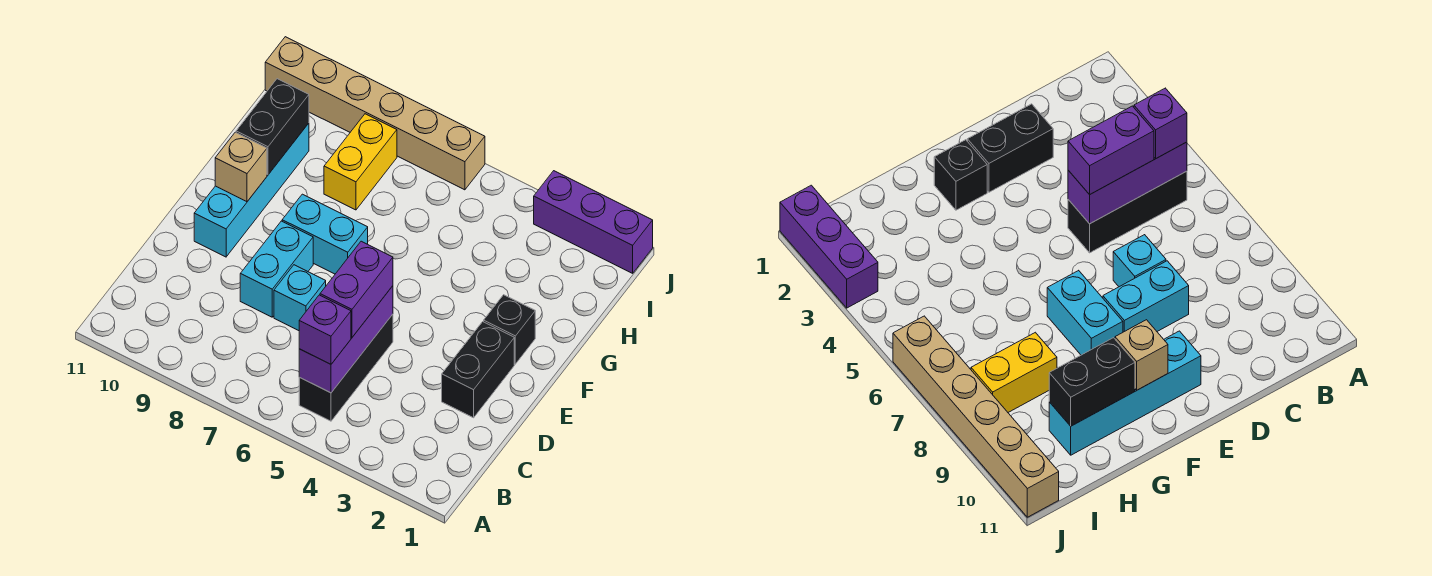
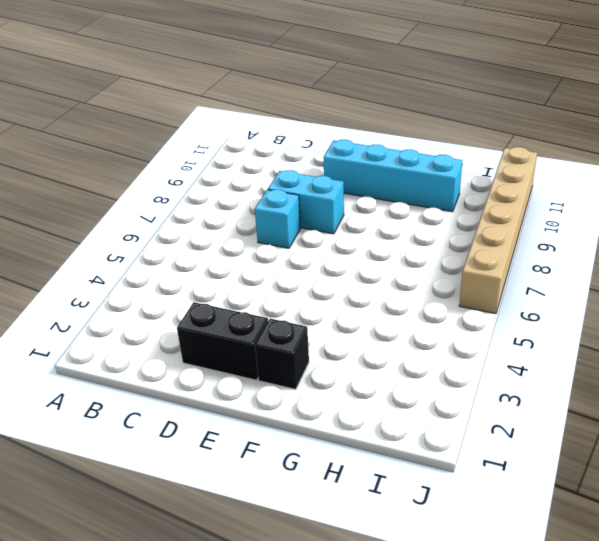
none -> black brick B5:D5 level 1
none -> cyan brick F7:F8 level 1
none -> yellow brick H8:I8 level 1

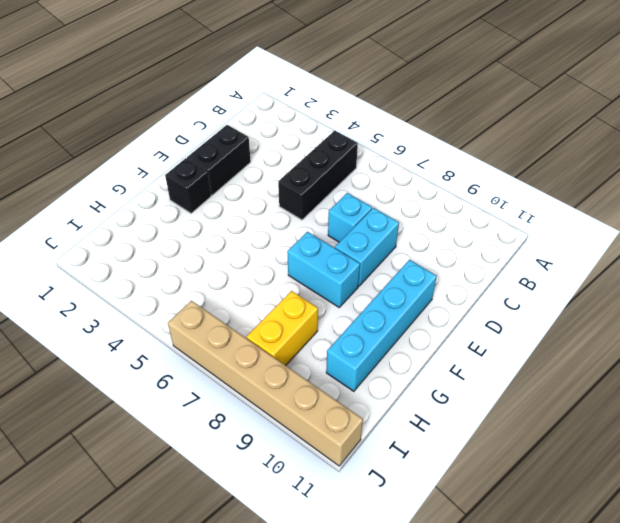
none -> purple brick J1:J3 level 1
none -> purple brick B5:D5 level 2
none -> tan brick F10 level 2

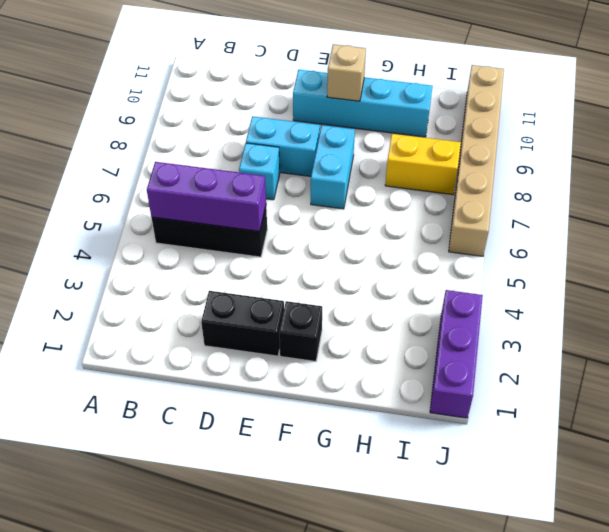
none -> black brick G10:H10 level 2
none -> purple brick B5 level 3
none -> purple brick C5:D5 level 3

